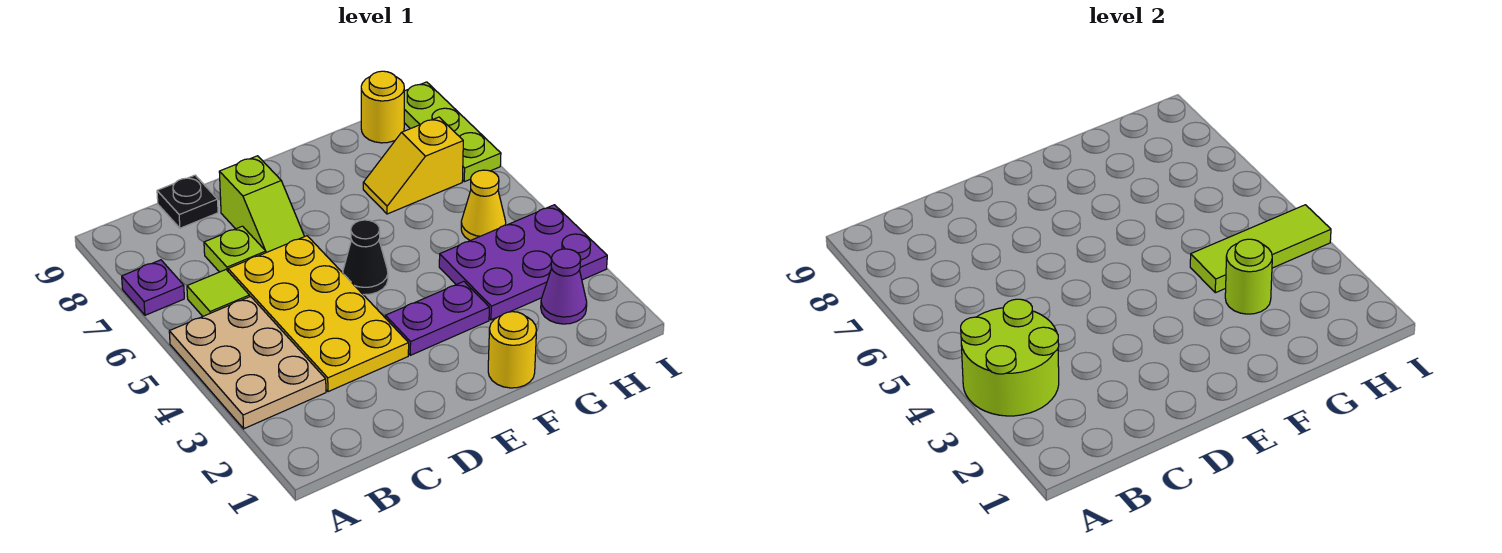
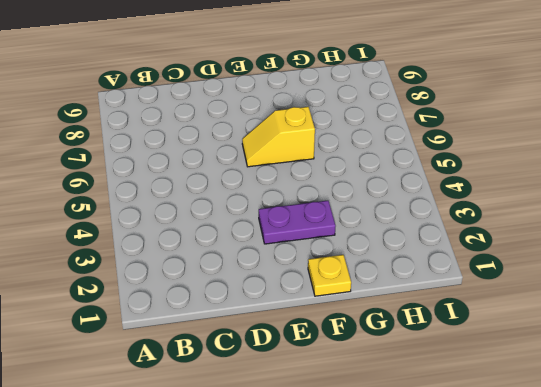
yellow slope E6:F6 level 1 top F -> yellow slope G7:H7 level 1 top H
yellow plate F1 level 1 -> yellow round brick F1 level 1
none -> tan plate A3:B5 level 1
none -> purple plate A7 level 1
none -> lime tile B6 level 1

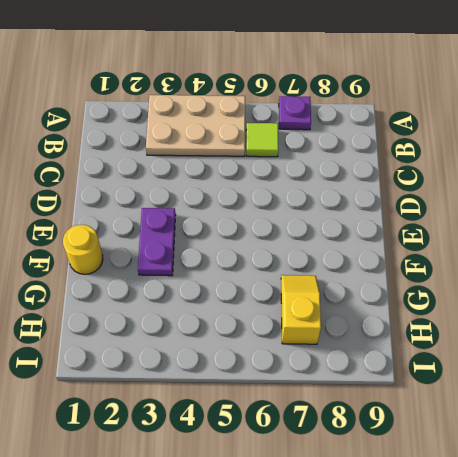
none -> yellow plate C3:D6 level 1
none -> lime plate C7 level 1
none -> black plate C9 level 1

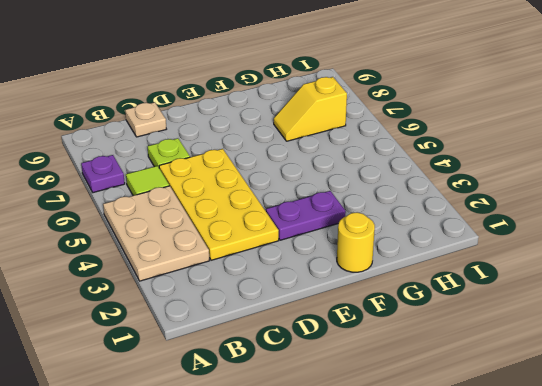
tan plate C9 level 1 -> black plate C9 level 1
none -> lime slope D7:D8 level 1 top 8
none -> black cone E5 level 1
none -> purple plate G3:I4 level 1

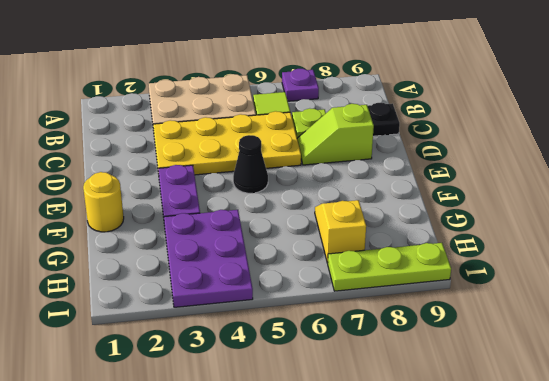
none -> purple cone H2 level 1
none -> yellow cone H5 level 1
none -> yellow round brick H9 level 1

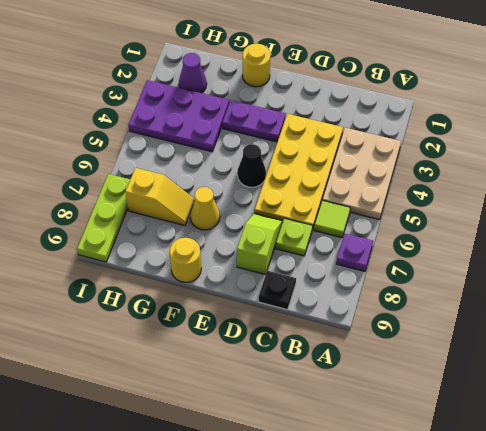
yellow cone F7 level 1 -> yellow cone H5 level 1
yellow round brick F9 level 1 -> yellow round brick H9 level 1
none -> lime round brick A3:B4 level 2
none -> lime round brick G3 level 2
none -> lime tile G4:I4 level 2

